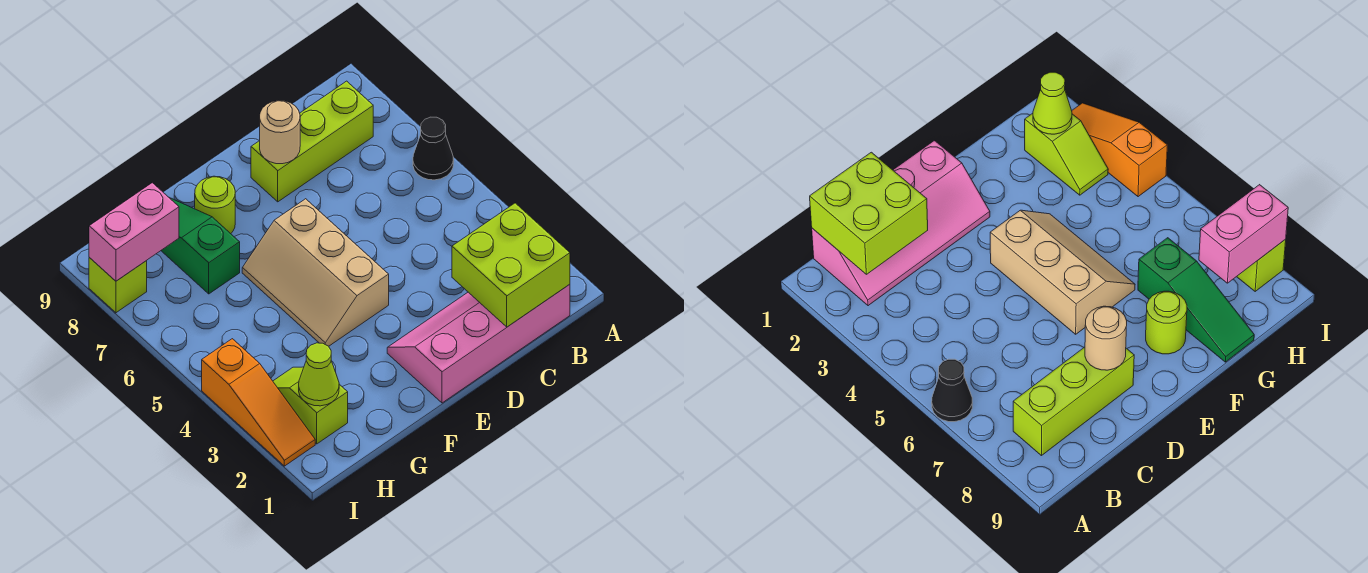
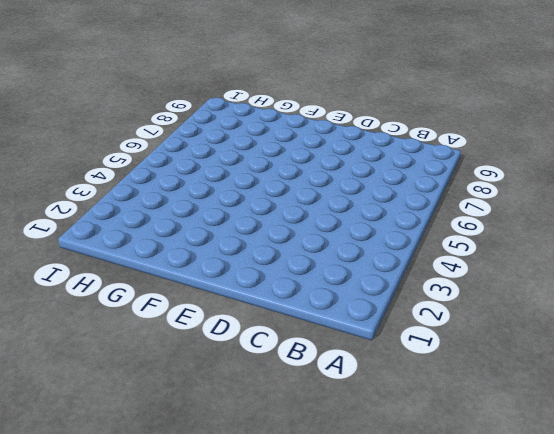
none -> black cone A6 level 1
none -> pink slope B1:E2 level 1 top 1
none -> lime brick B8:D8 level 1

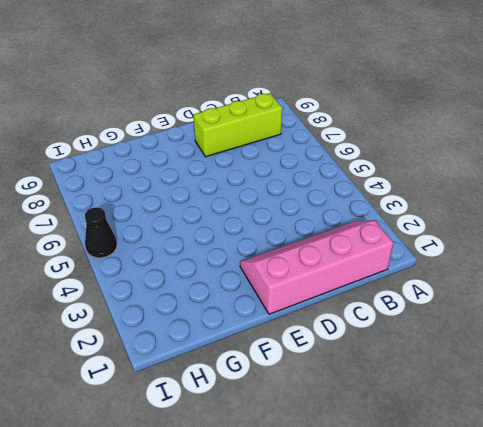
black cone I5 level 1 -> black cone A6 level 1
none -> tan slope E4:F6 level 1 top E
none -> lime round brick F8 level 1
none -> green slope G7:G9 level 1 top 7

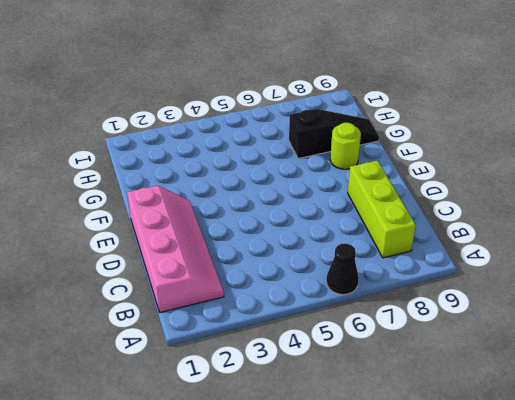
black slope G7:G9 level 1 top 7 -> green slope G7:G9 level 1 top 7
none -> tan slope E4:F6 level 1 top E
none -> lime slope H2:H3 level 1 top 2
none -> orange slope I2:I4 level 1 top 4

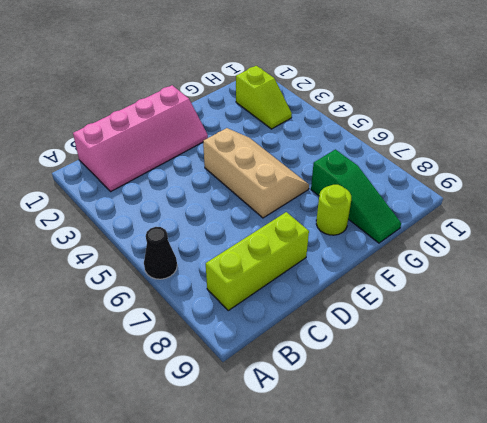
none -> orange slope I2:I4 level 1 top 4
none -> lime brick I8 level 1
none -> lime brick B1:C2 level 2

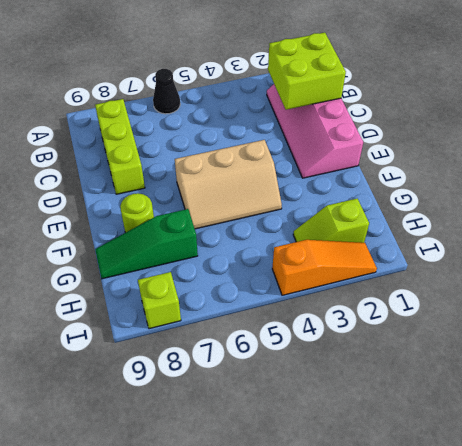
none -> tan round brick D8 level 2
none -> lime cone H2 level 2
none -> pink brick H8:I8 level 2

